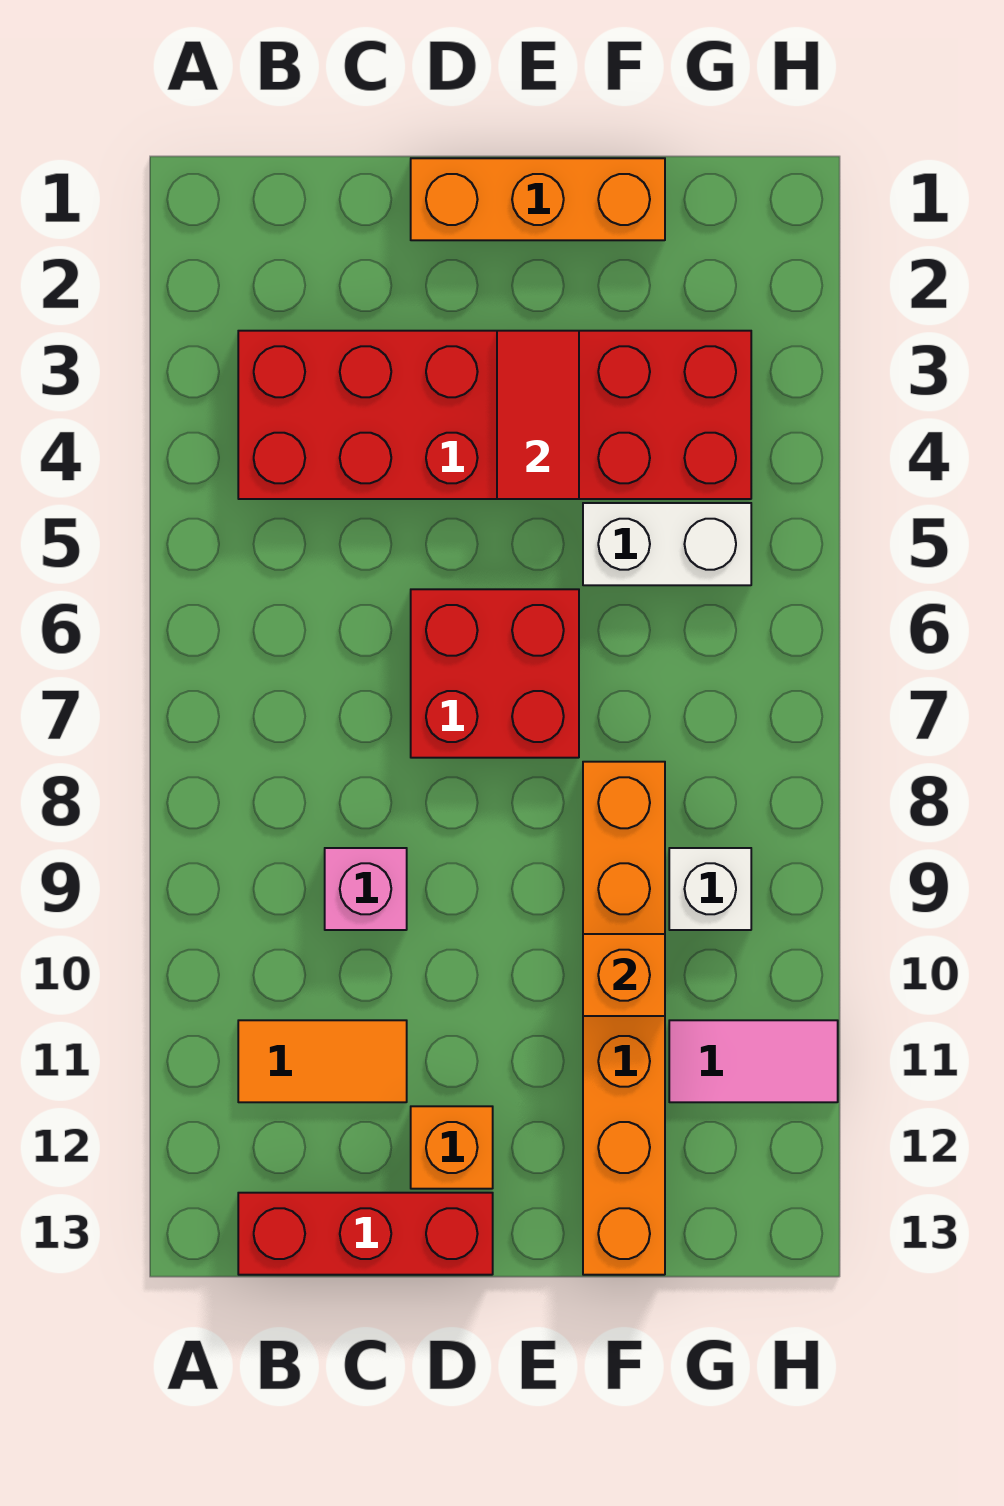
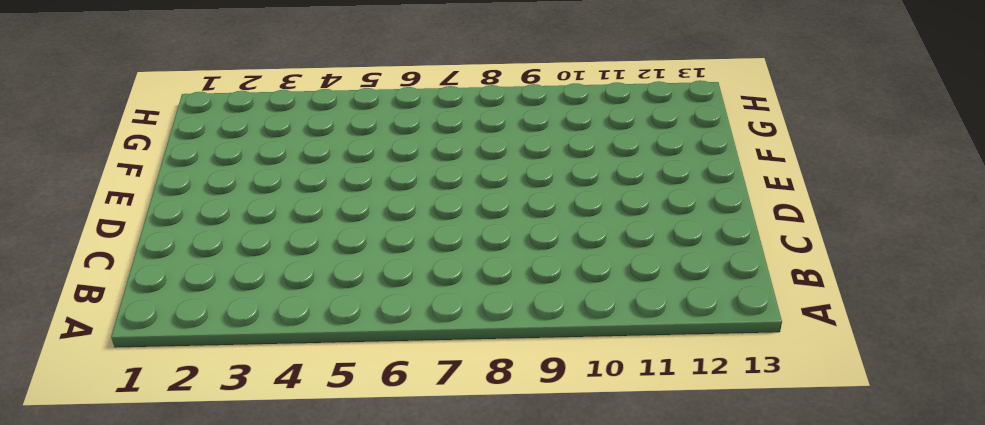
none -> red brick B3:G4 level 1
none -> orange tile B11:C11 level 1
none -> red brick B13:D13 level 1

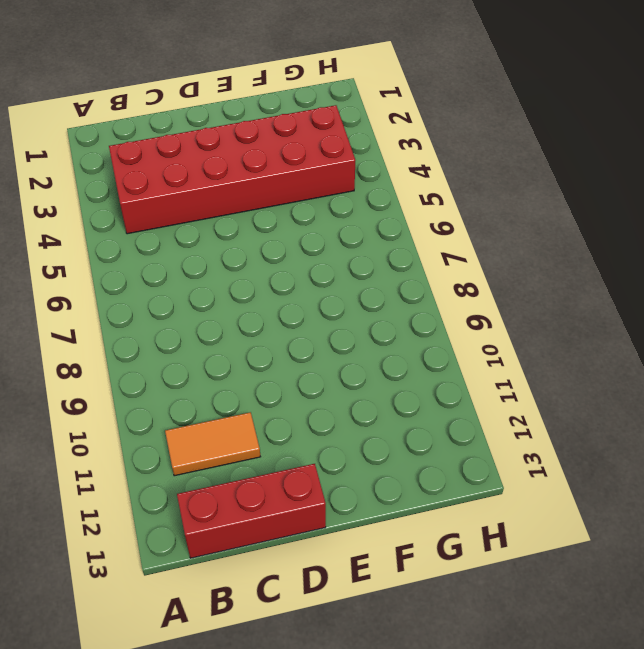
none -> pink brick C9 level 1
none -> orange brick D1:F1 level 1
none -> red brick D6:E7 level 1

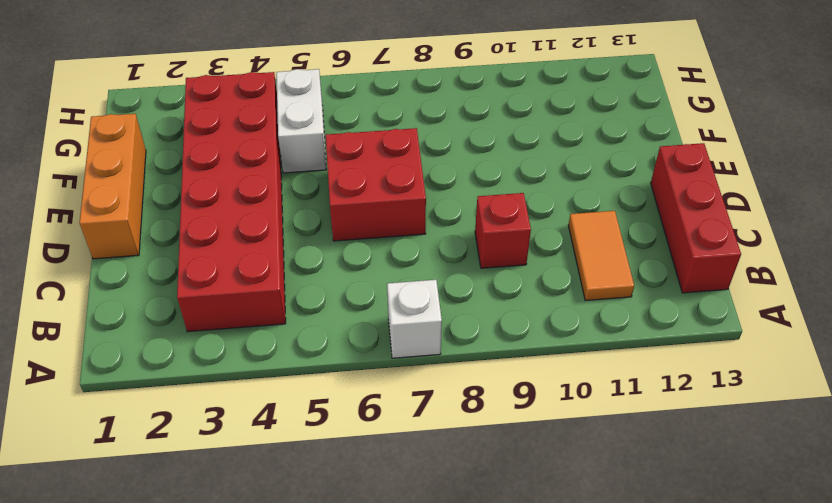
white brick A7 level 1 -> white brick G9 level 1
red brick C9 level 1 -> pink brick C9 level 1
none -> orange brick D12 level 1
none -> orange brick F8:F13 level 1
none -> pink tile G11:H11 level 1

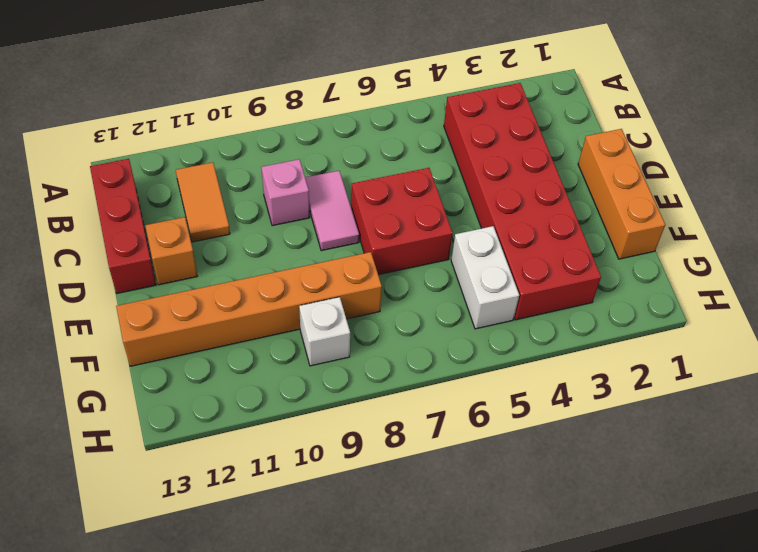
pink tile C8:D8 level 1 -> pink tile G11:H11 level 1
none -> red tile E3:E4 level 2
none -> orange brick F10 level 2

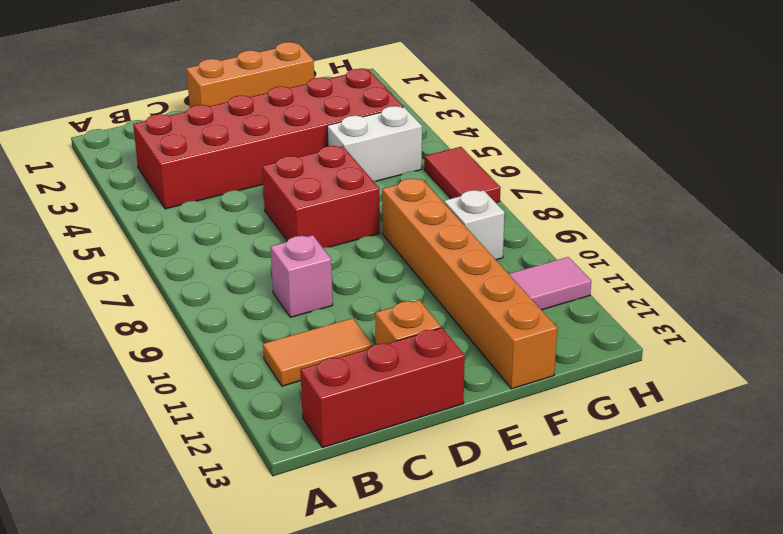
red tile H6:H7 level 1 -> red tile E3:E4 level 2
none -> orange brick F10 level 2

